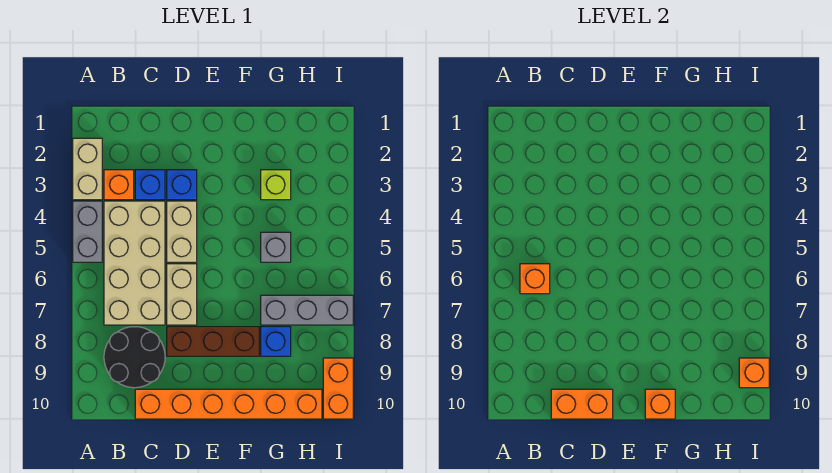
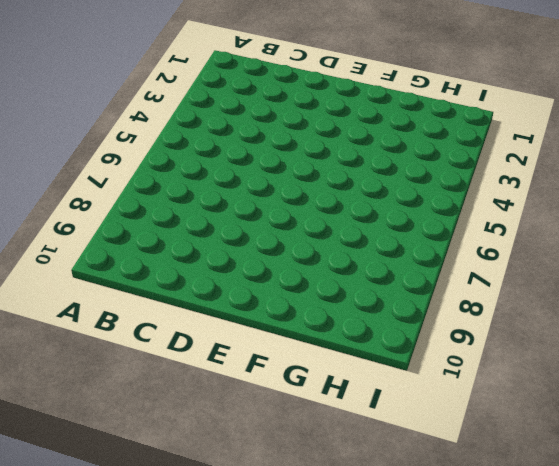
none -> tan brick A2:A3 level 1
none -> grey brick A4:A5 level 1
none -> orange brick B3 level 1

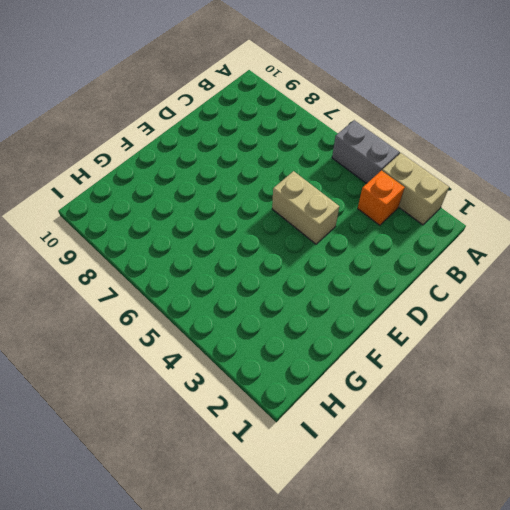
none -> tan brick B4:C7 level 1
none -> black round brick B8:C9 level 1
none -> blue brick C3 level 1

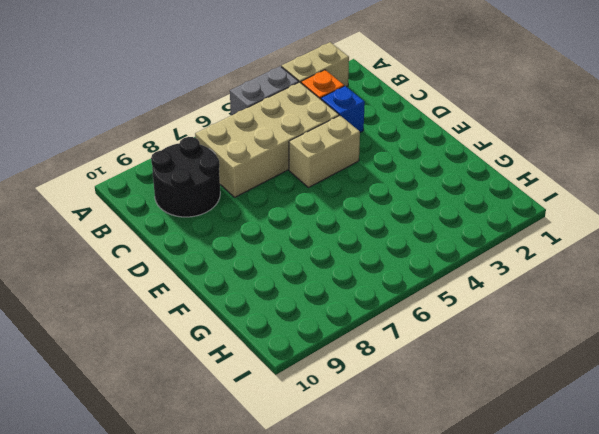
none -> orange brick C10:H10 level 1
none -> blue brick D3 level 1
none -> tan brick D6:D7 level 1

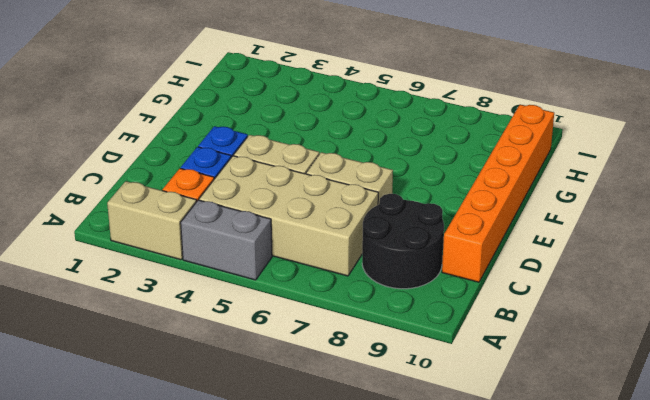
none -> brown brick D8:F8 level 1
none -> lime brick G3 level 1
none -> grey brick G5 level 1

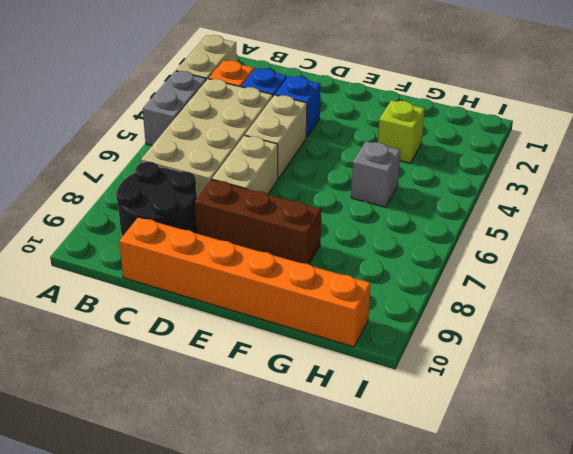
none -> grey brick G7:I7 level 1
none -> blue brick G8 level 1
none -> orange brick I9:I10 level 1

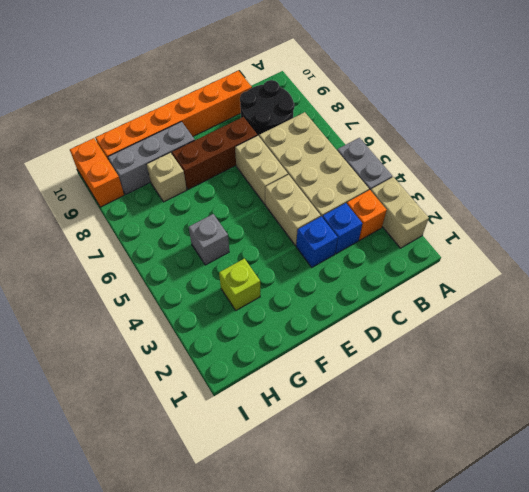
grey brick F9:H9 level 1 -> grey brick G7:I7 level 1
tan brick G8 level 1 -> blue brick G8 level 1
none -> orange brick B6 level 2
none -> orange brick C10:D10 level 2
none -> orange brick F10 level 2

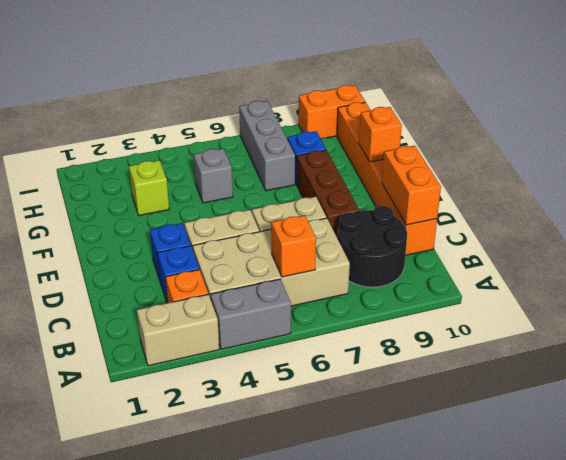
none -> orange brick I9 level 2

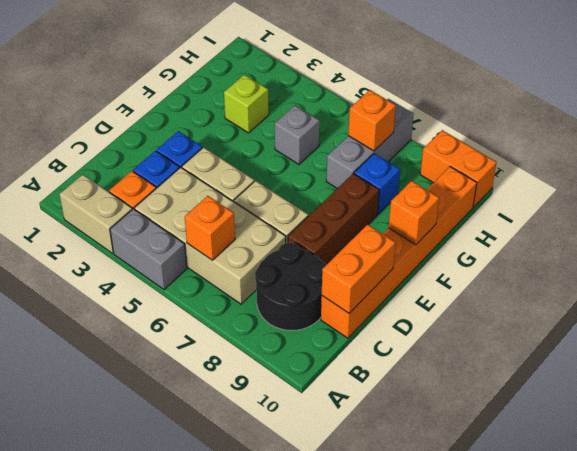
orange brick H7 level 2 -> orange brick I9 level 2

